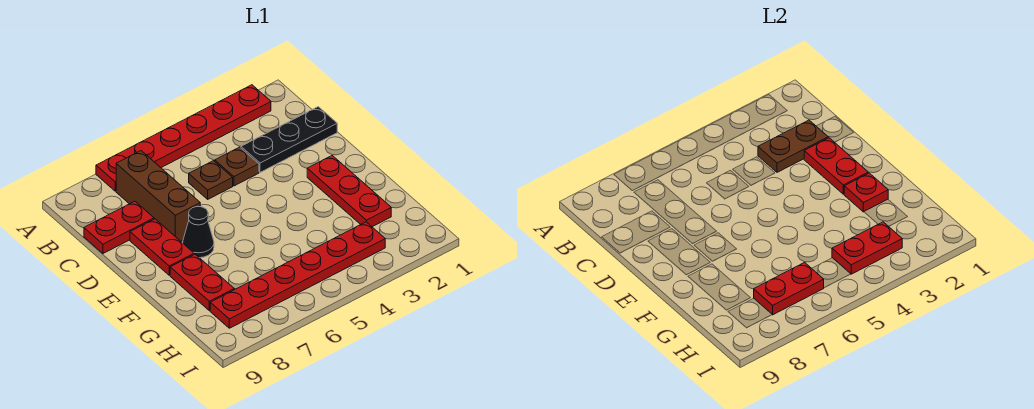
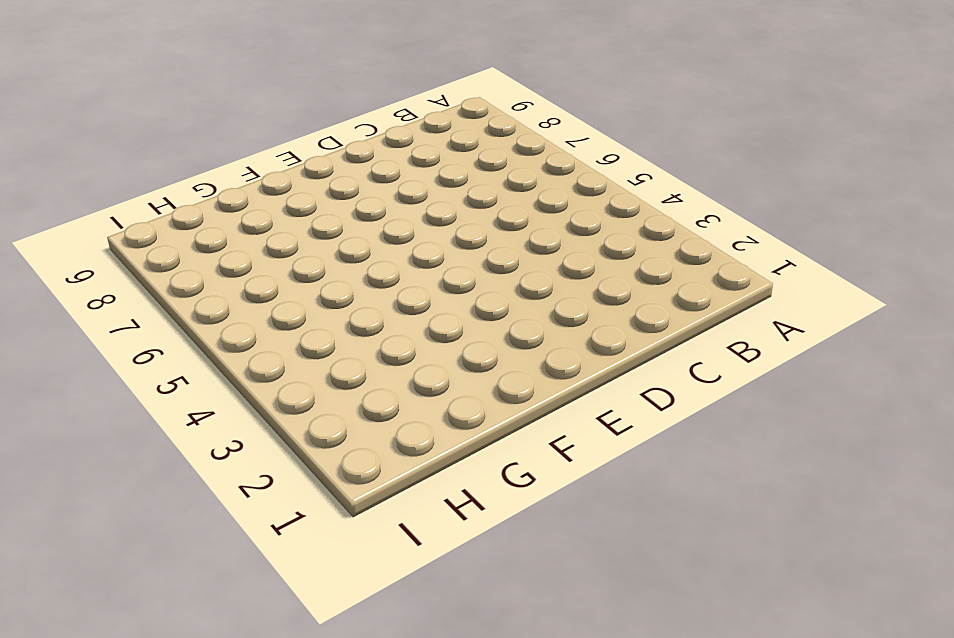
none -> red plate A2:A7 level 1
none -> brown brick B7:D7 level 1
none -> black plate C1:C3 level 1

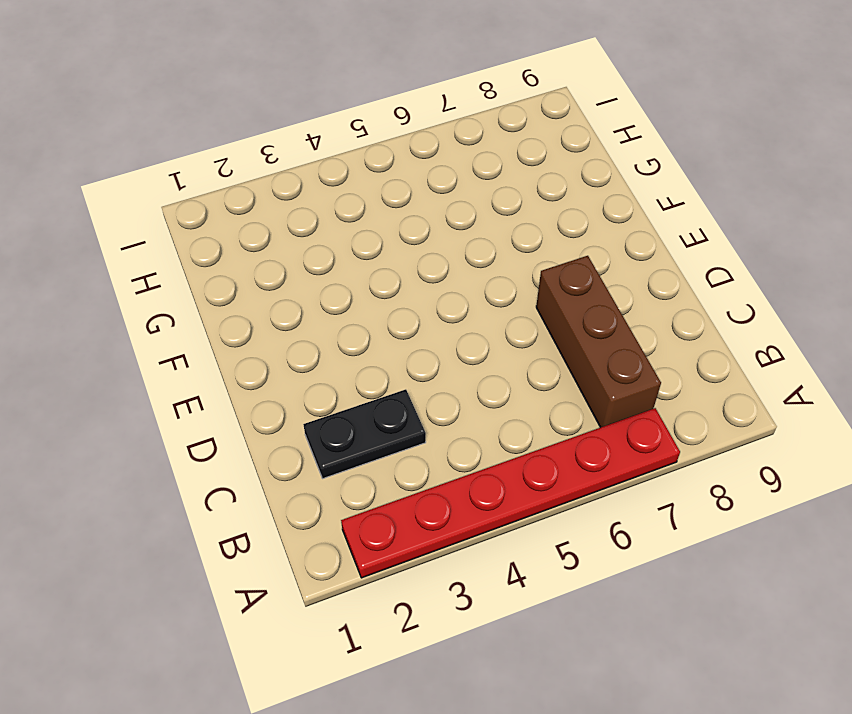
black plate C2:C3 level 1 -> black plate C1:C3 level 1
none -> brown plate C4 level 1
none -> brown plate C5 level 1
none -> red plate C8:C9 level 1

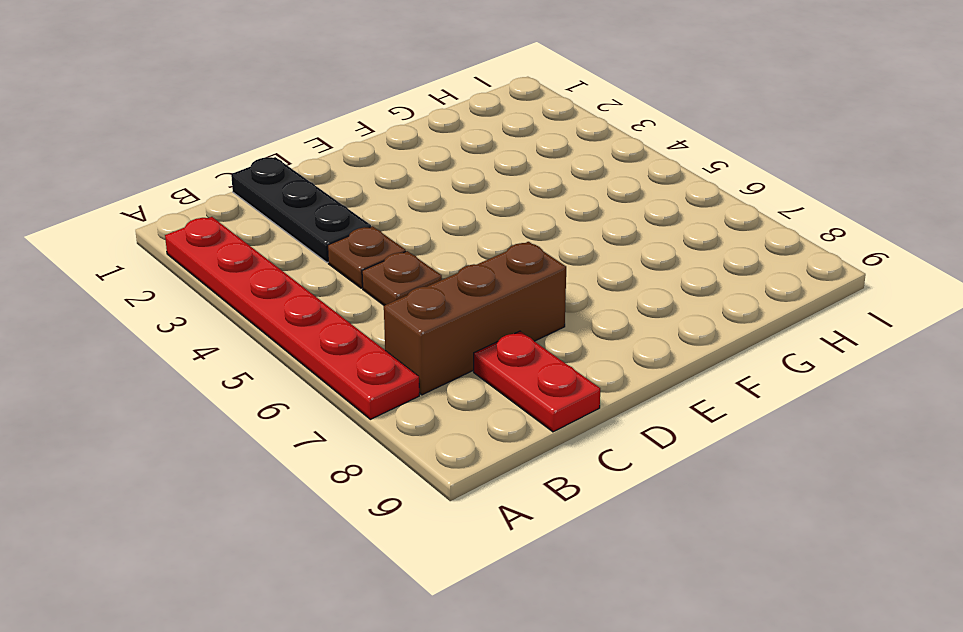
none -> red plate D8:E8 level 1
none -> red plate E2:G2 level 1
none -> black cone E7 level 1

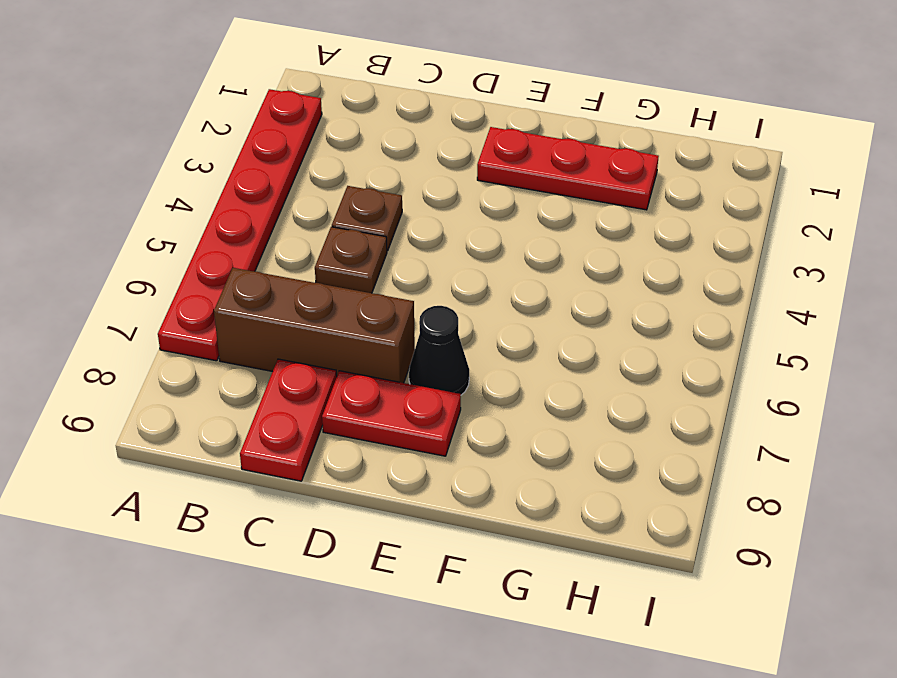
none -> black plate C1:C3 level 1
none -> red plate F8:G8 level 1
none -> red plate H3:H8 level 1

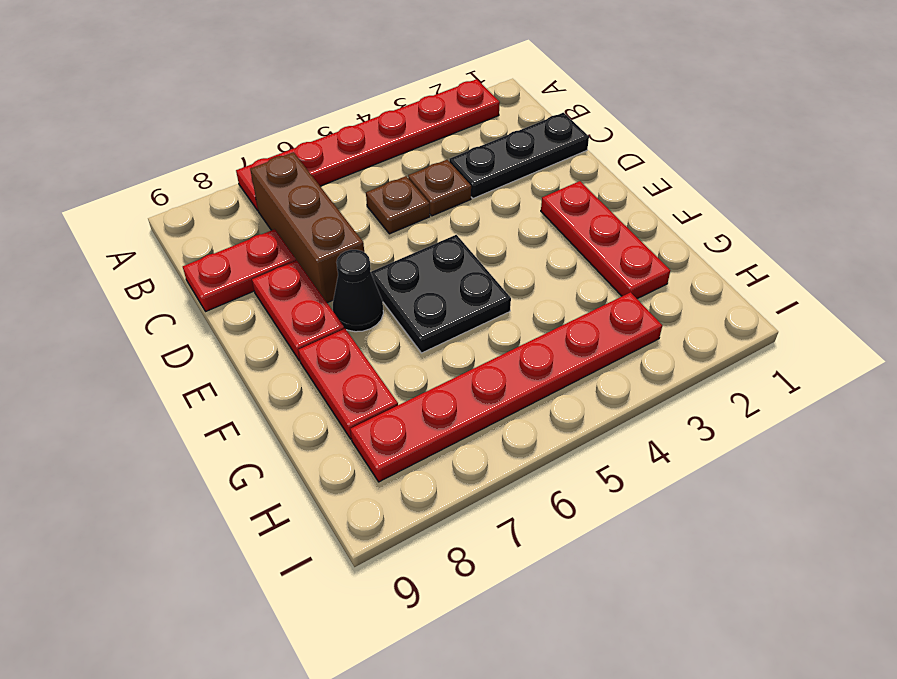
black plate E5:F6 level 1 -> none
none -> brown plate C2:C3 level 2
none -> red plate D2:E2 level 2
none -> red plate F2 level 2

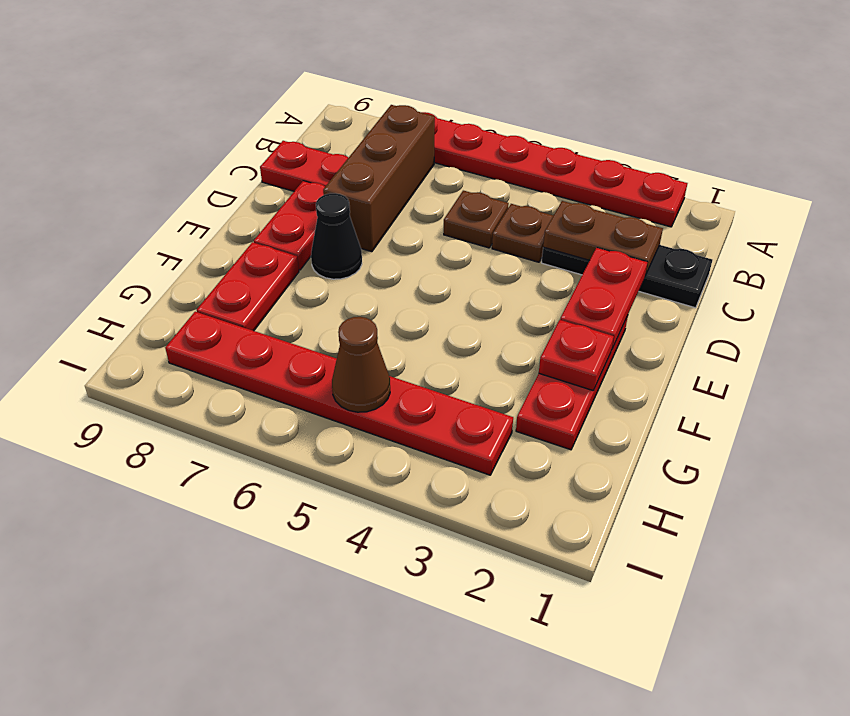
brown cone H5 level 2 -> none
none -> red plate H3:H4 level 2
none -> red plate H6:H7 level 2

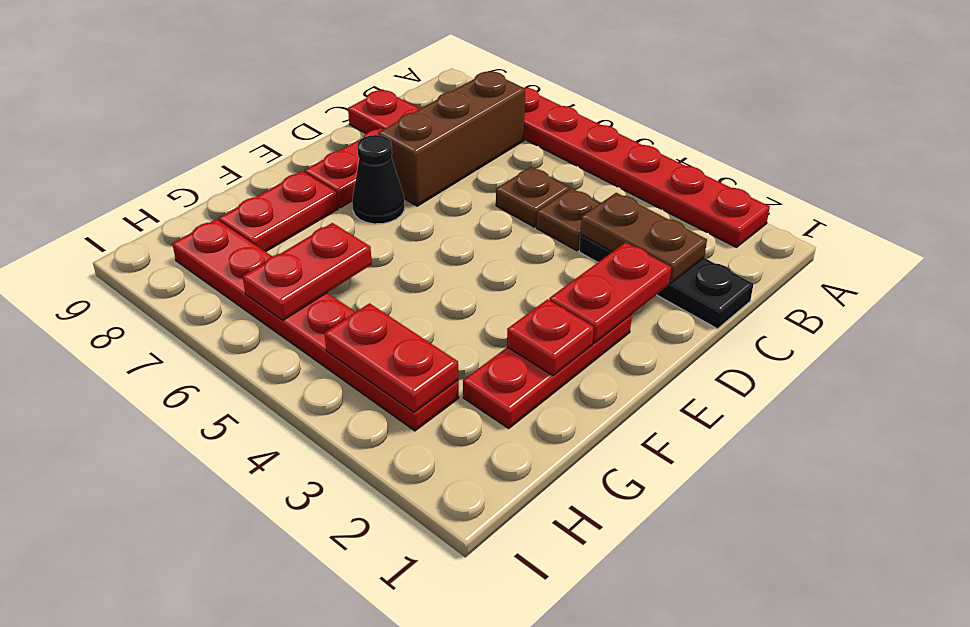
red plate G6:H6 level 2 -> red plate H6:H7 level 2

